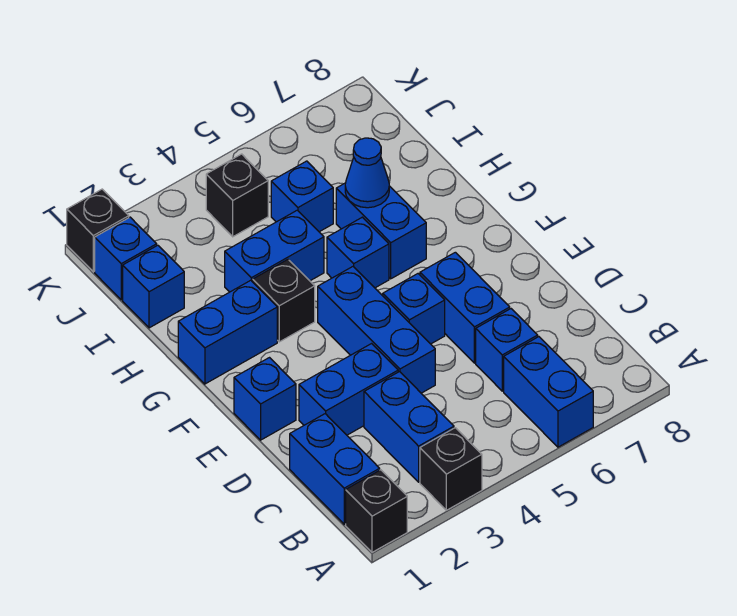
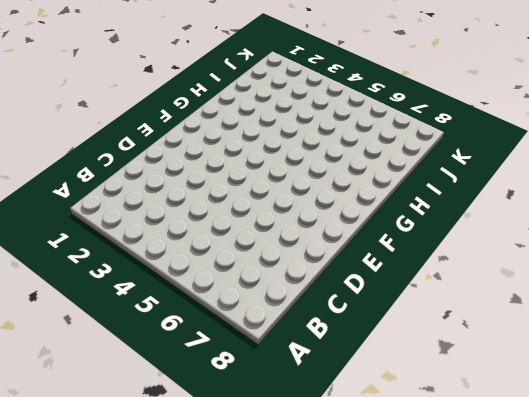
none -> black brick A1 level 1
none -> black brick A3 level 1
none -> blue brick A6:B6 level 1

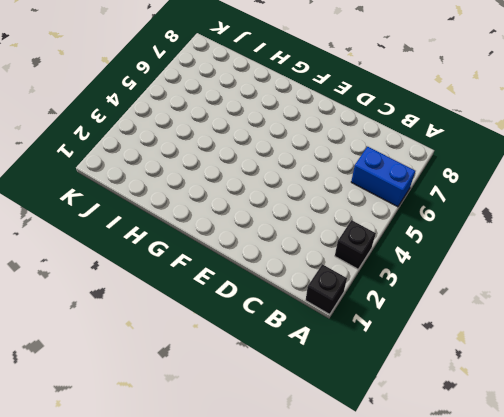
none -> blue brick B1:C1 level 1
none -> blue brick B3:C3 level 1
none -> blue brick C6 level 1

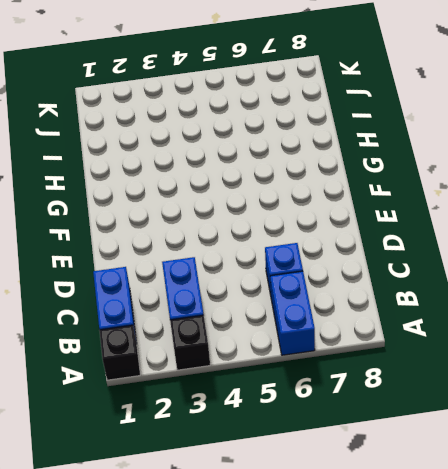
none -> blue brick D2:D3 level 1
none -> blue brick D4:F4 level 1
none -> blue brick D6:E6 level 1

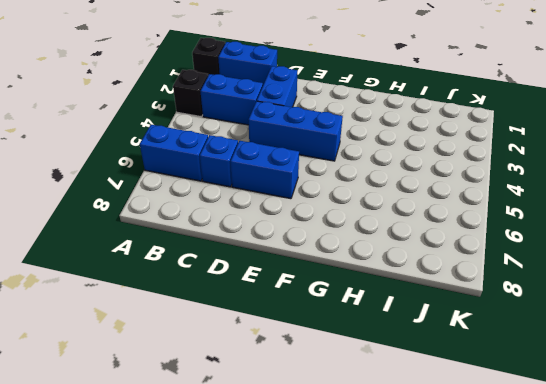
none -> blue brick E1 level 1
none -> blue brick E5 level 1
none -> blue brick G1:G2 level 1

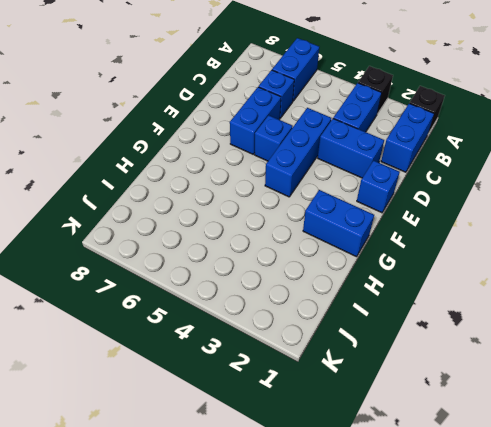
none -> black brick G3 level 1
none -> blue brick G5 level 1
none -> blue brick G6:H6 level 1

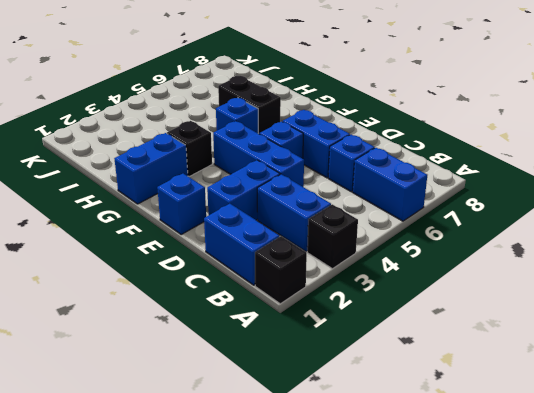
black brick G6:H6 level 1 -> blue brick G6:H6 level 1
none -> blue brick H3:H4 level 1
none -> blue brick I1 level 1
none -> blue brick I5 level 1

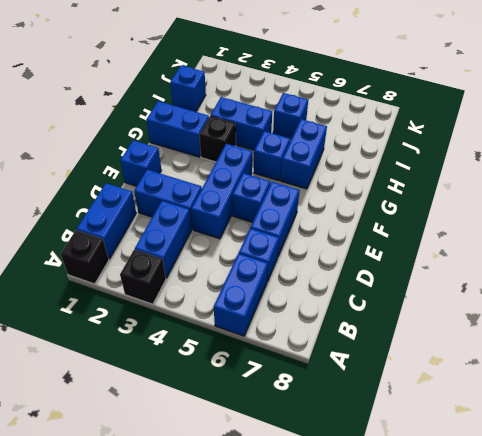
none -> blue brick J1 level 1
none -> black brick J4 level 1
none -> black brick K1 level 1

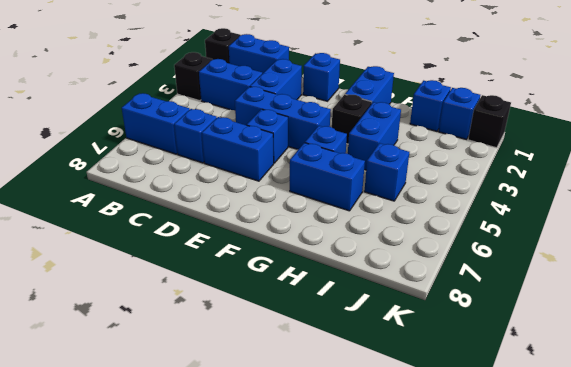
none -> black brick J4 level 1
none -> blue cone H6 level 2

